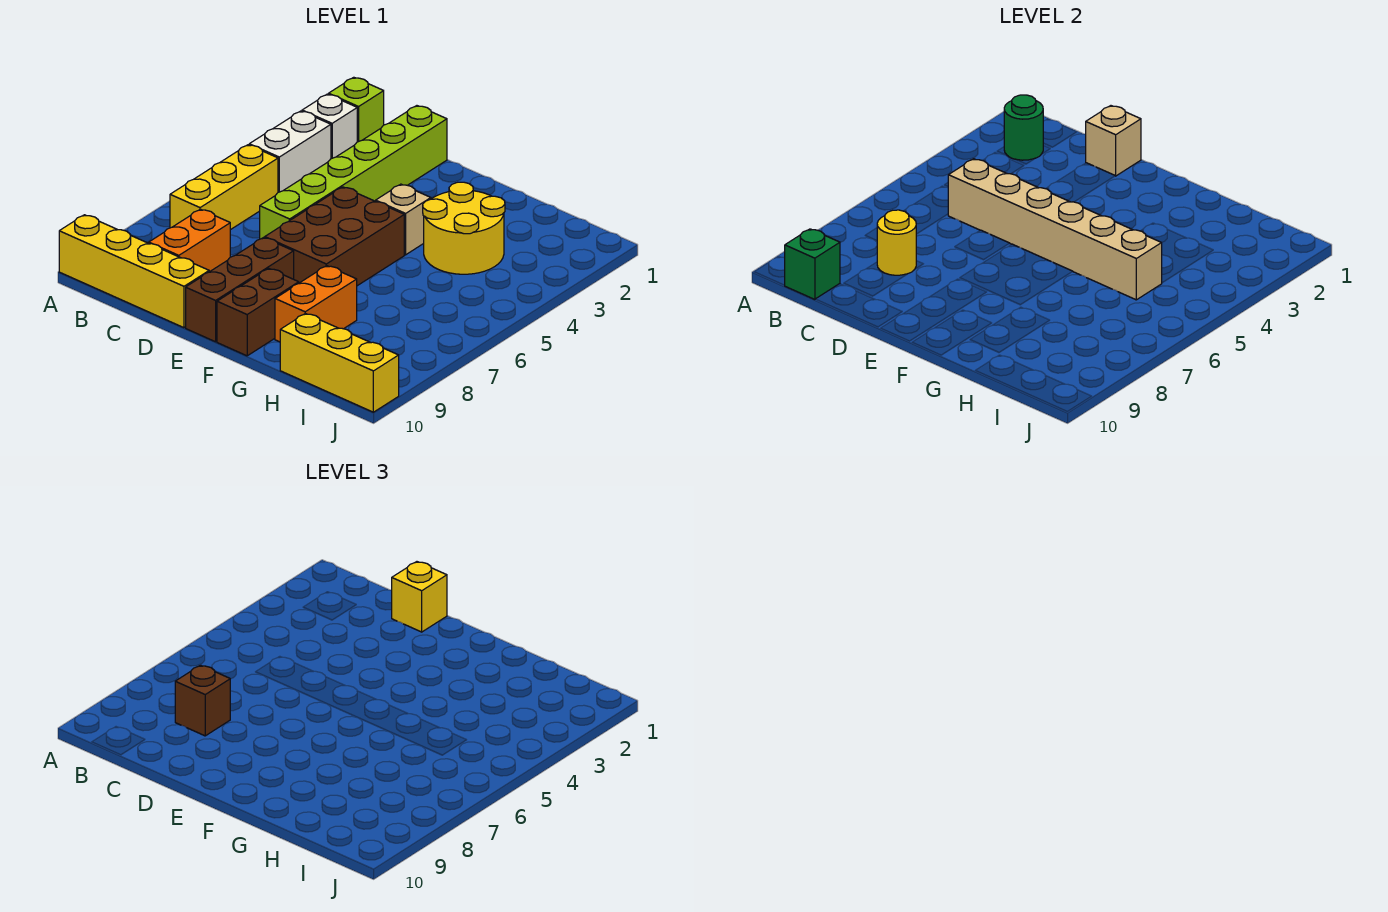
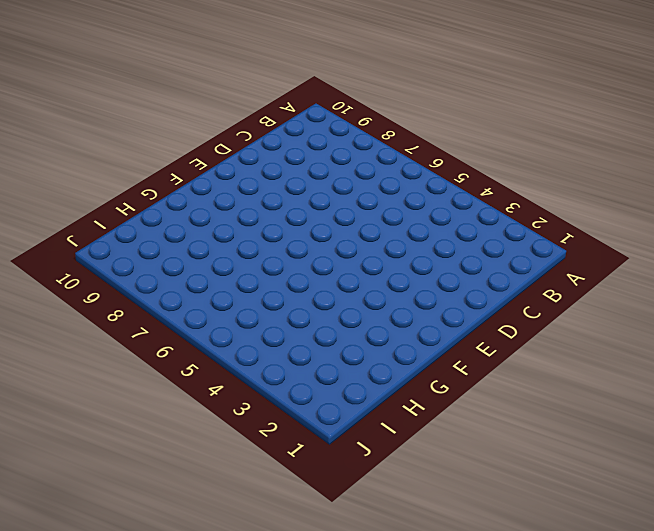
none -> yellow brick A10:D10 level 1
none -> lime brick B1 level 1
none -> white brick B2 level 1

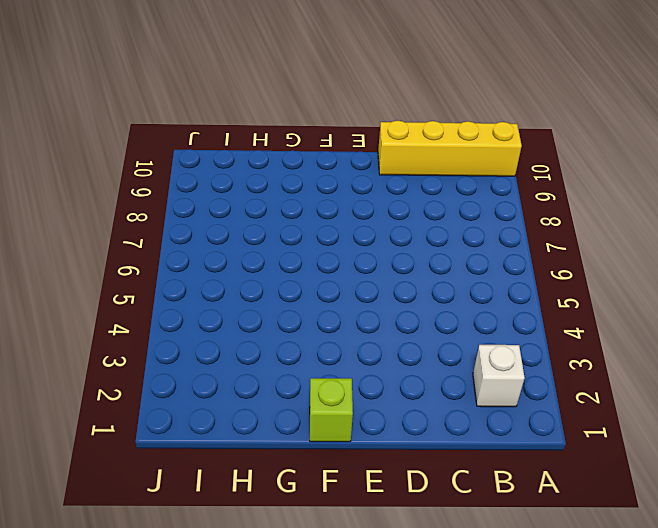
lime brick F1 level 1 -> lime brick B1 level 1
none -> white brick B3:B4 level 1
none -> yellow brick B5:B7 level 1
none -> orange brick C8:C9 level 1

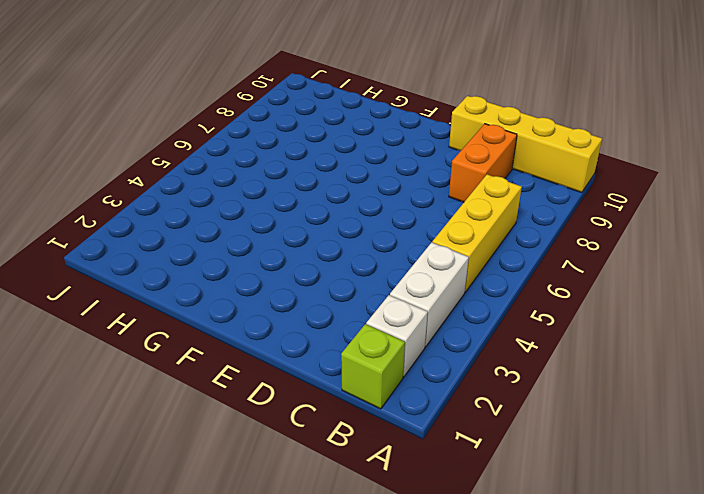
none -> lime brick D1:D6 level 1
none -> brown brick E5:F7 level 1
none -> brown brick E8:E10 level 1

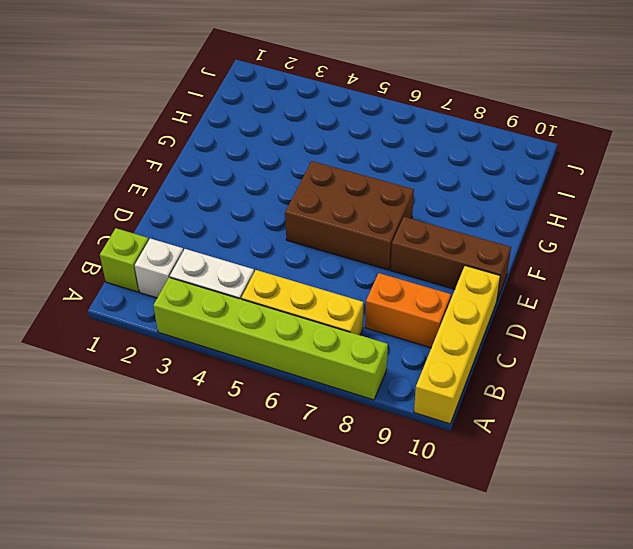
lime brick A3:A8 level 1 -> lime brick D1:D6 level 1
none -> tan brick F4 level 1
none -> brown brick F9:F10 level 1
none -> yellow round brick G3:H4 level 1

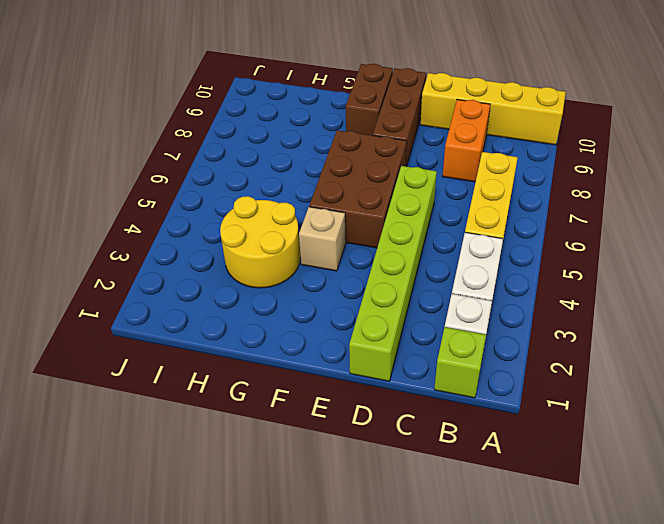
none -> orange brick G8:G9 level 1
none -> yellow brick H10:J10 level 1
none -> green round brick B2 level 2

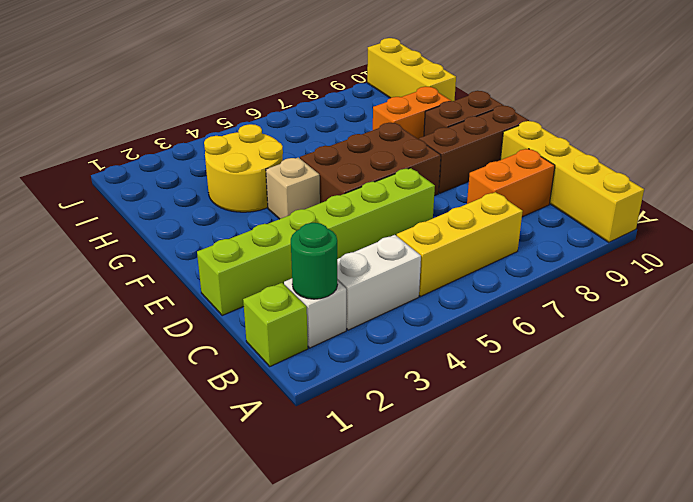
none -> green brick B10 level 2
none -> tan brick C5:H5 level 2
none -> yellow round brick C8 level 2

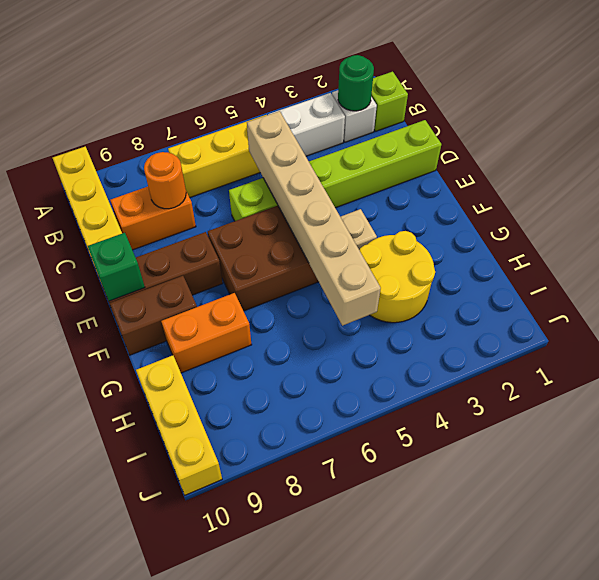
orange round brick C8 level 2 -> yellow round brick C8 level 2
green brick E10 level 2 -> green brick B10 level 2
none -> tan brick D1 level 2
none -> brown brick C8 level 3
none -> yellow brick D1 level 3

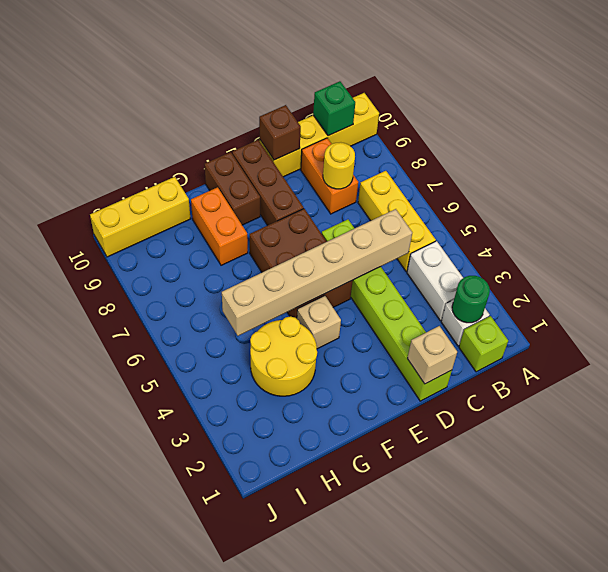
brown brick D10 level 2 -> brown brick C8 level 3
none -> yellow brick D1 level 3

